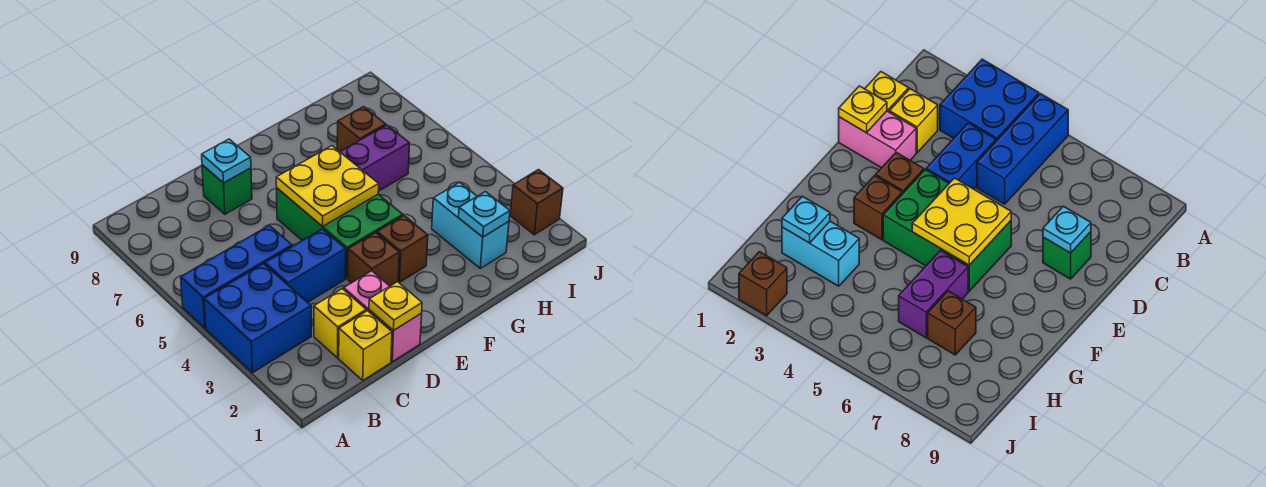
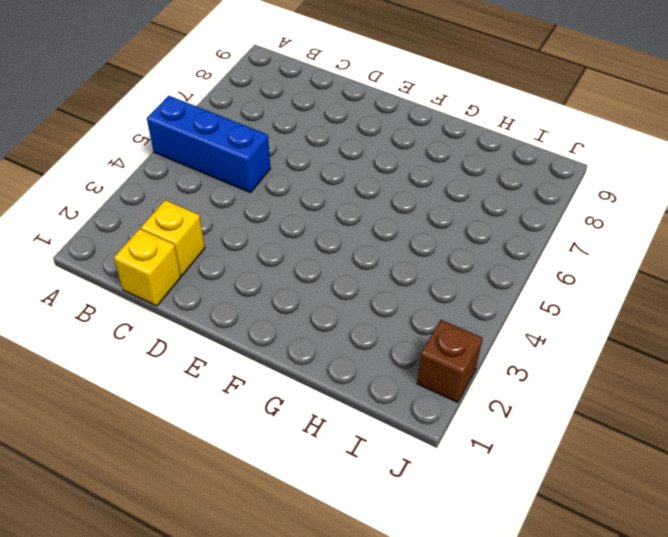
none -> blue brick A3:B4 level 1
none -> blue brick C4:D4 level 1
none -> pink brick D1:D2 level 1

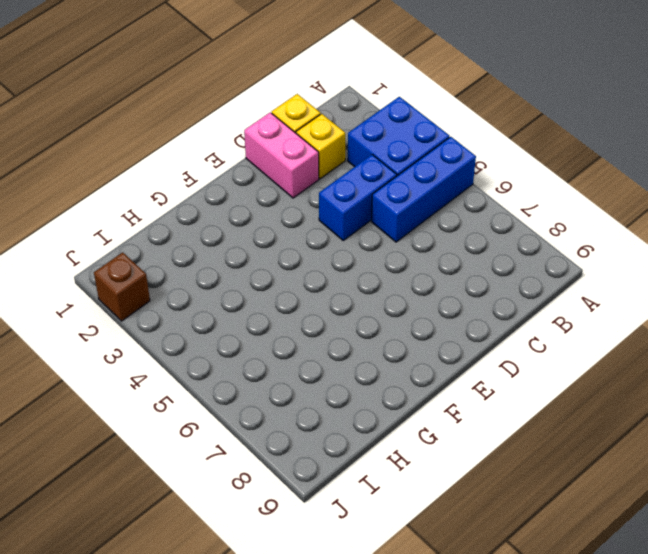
none -> green brick D8 level 1
none -> brown brick E3 level 1
none -> green brick E4:F6 level 1

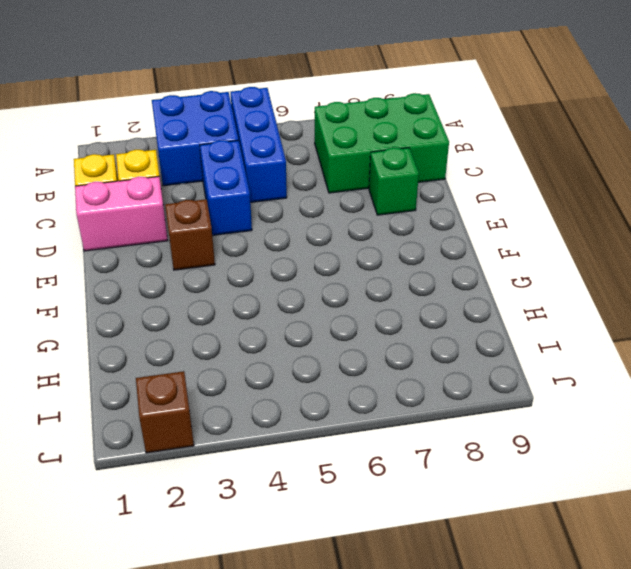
green brick B7:C9 level 1 -> green brick E4:F6 level 1
none -> brown brick F3 level 1
none -> purple brick G6:H6 level 1
none -> cyan brick H2:H3 level 1

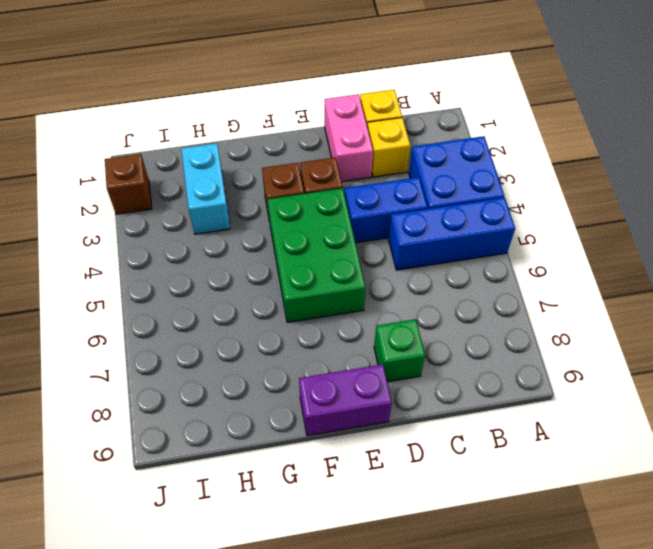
purple brick E9:F9 level 1 -> purple brick G6:H6 level 1
none -> brown brick H7 level 1
none -> yellow plate D1 level 2
none -> cyan plate D8 level 2

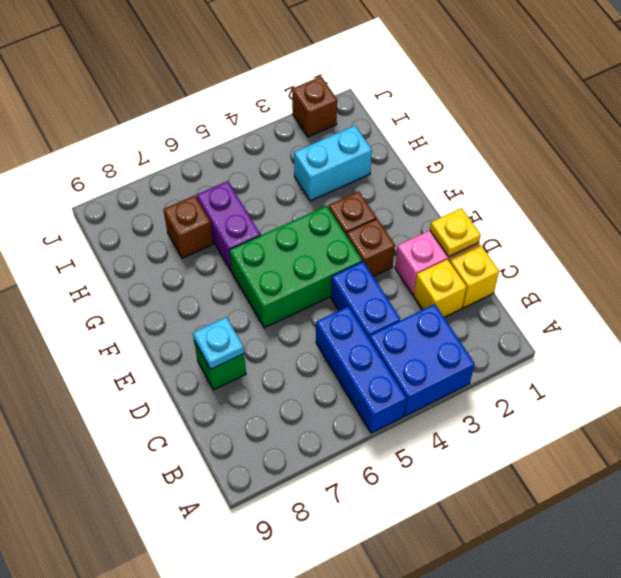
none -> yellow plate E5:F6 level 2
none -> cyan plate H2 level 2

